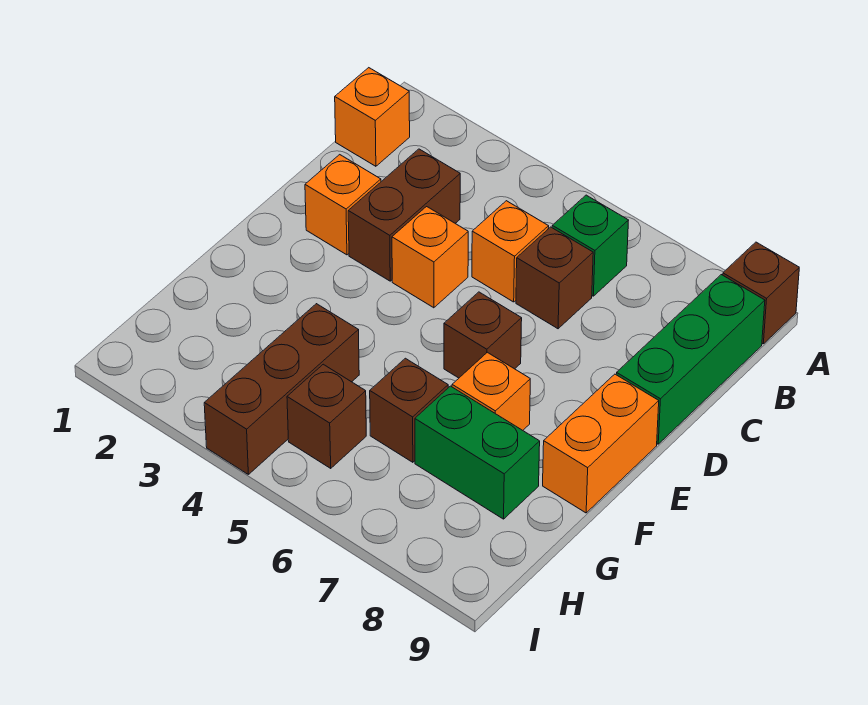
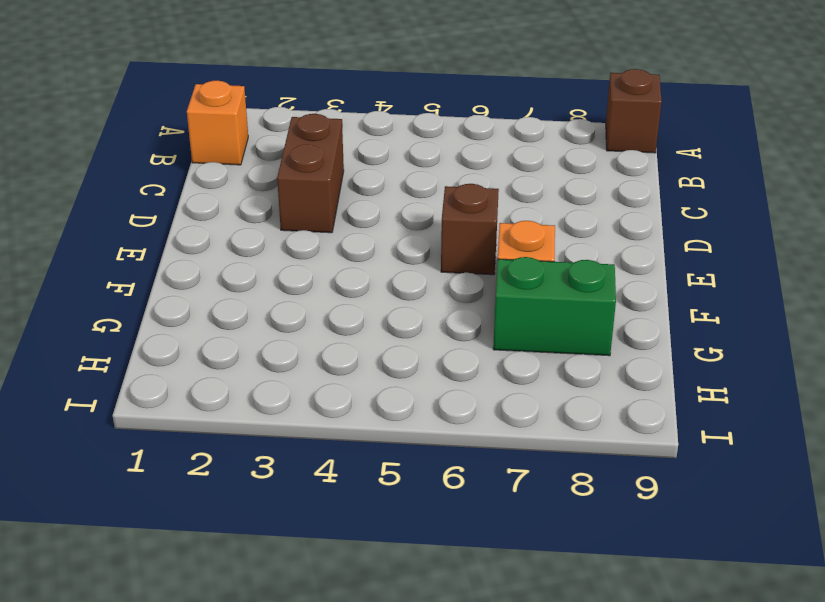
none -> green brick B6 level 1
none -> green brick B9:D9 level 1
none -> orange brick C5 level 1

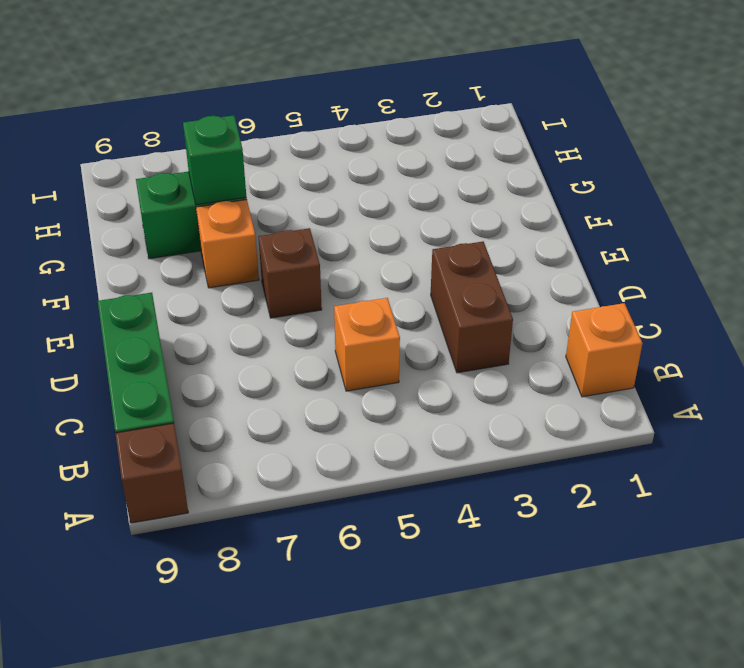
green brick G7 level 2 -> green brick B6 level 1
none -> brown brick C6 level 1
none -> orange brick D2 level 1
none -> orange brick D4 level 1

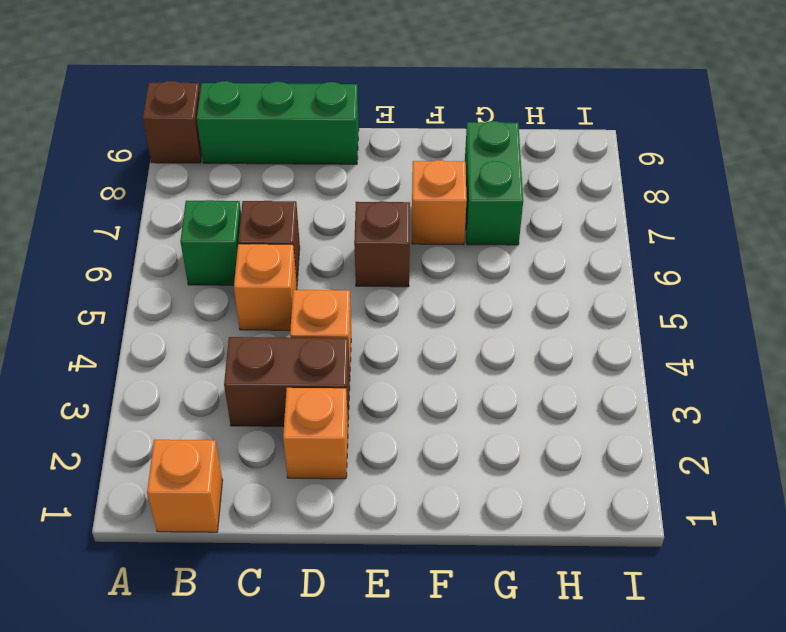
none -> orange brick E9:F9 level 1
none -> brown brick G4:I4 level 1
none -> brown brick G6 level 1

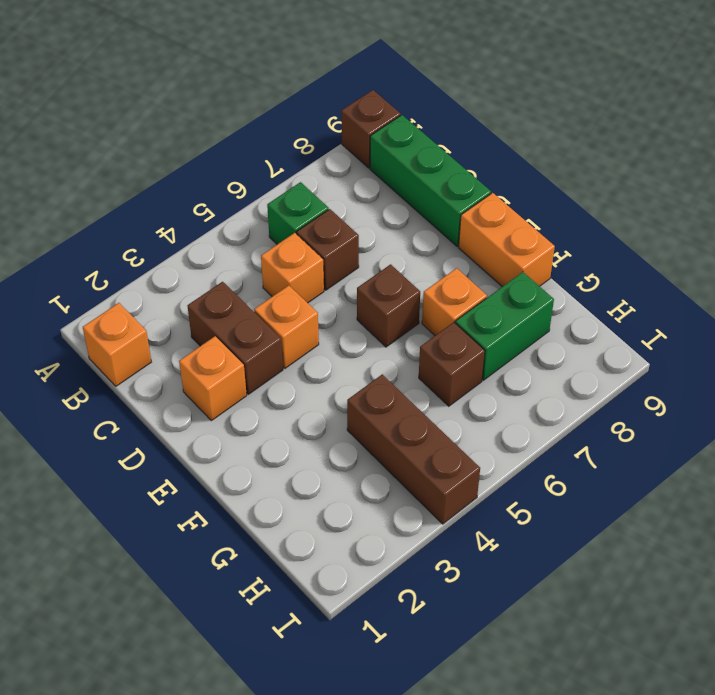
none -> brown brick H5 level 1

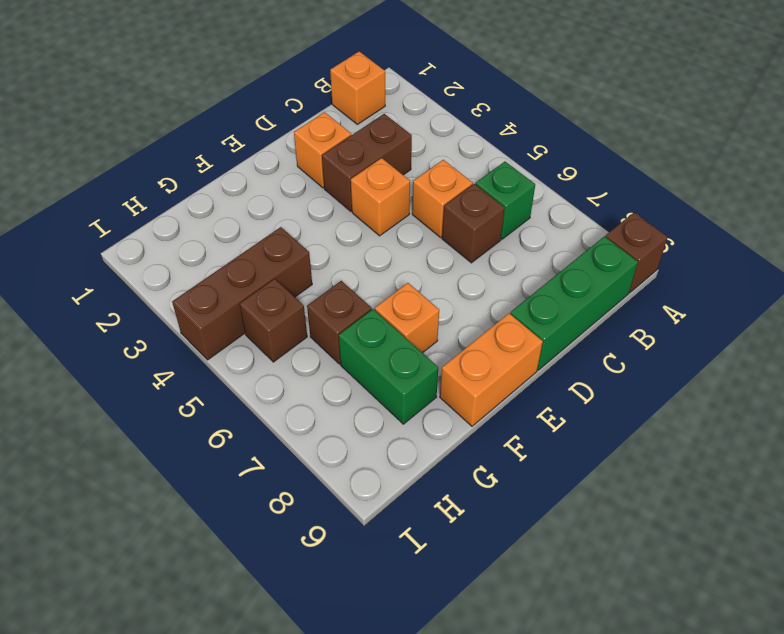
none -> brown brick E6 level 1

